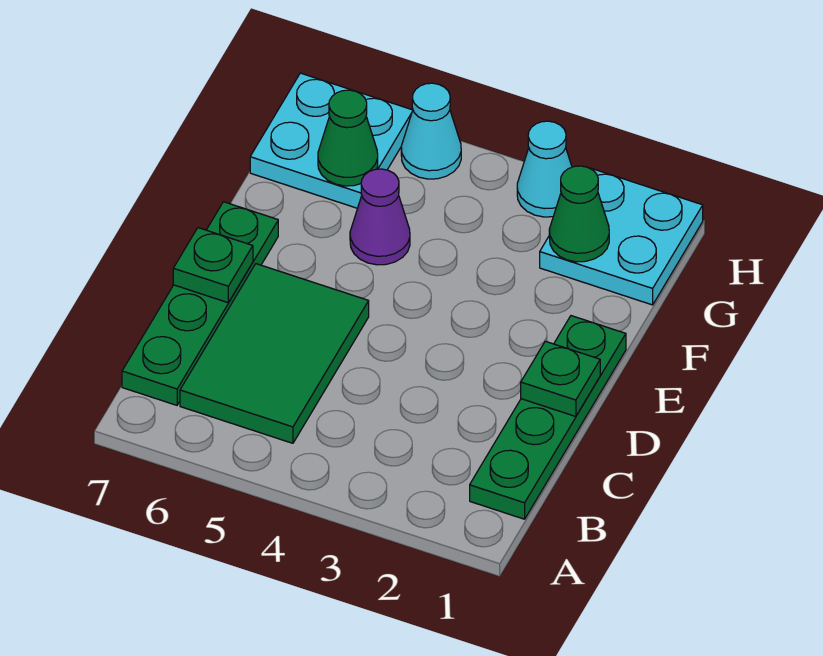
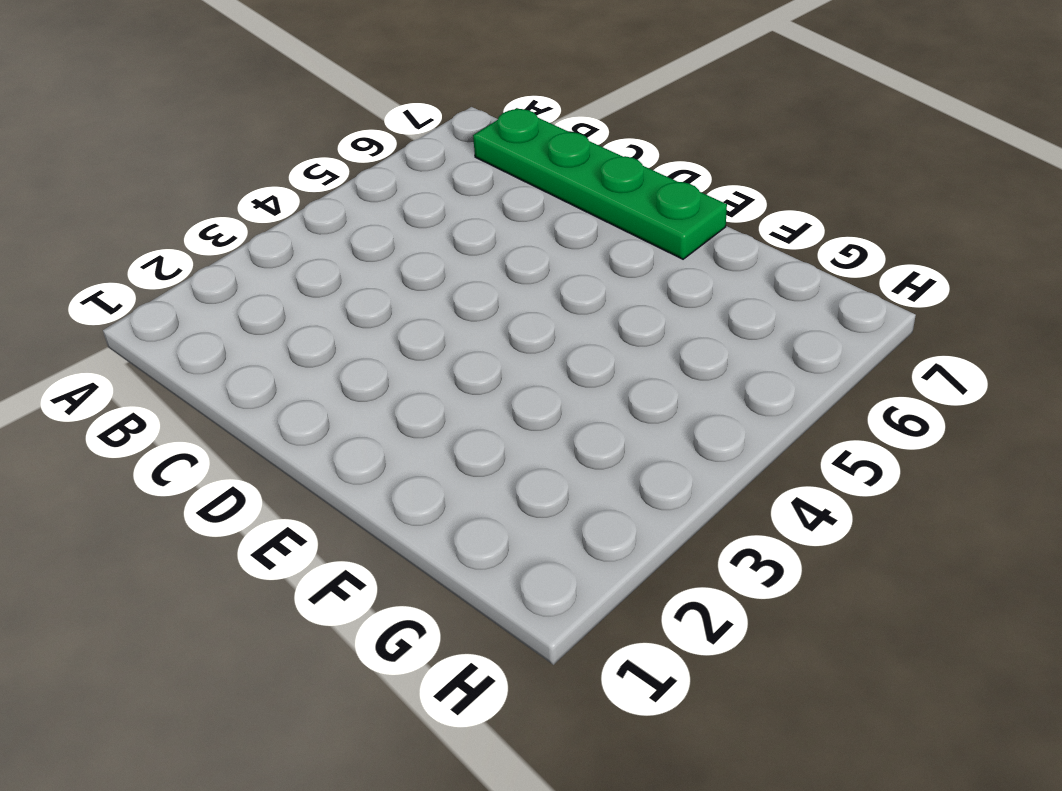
none -> green plate B1:E1 level 1
none -> green tile B5:D6 level 1
none -> purple cone F5 level 1

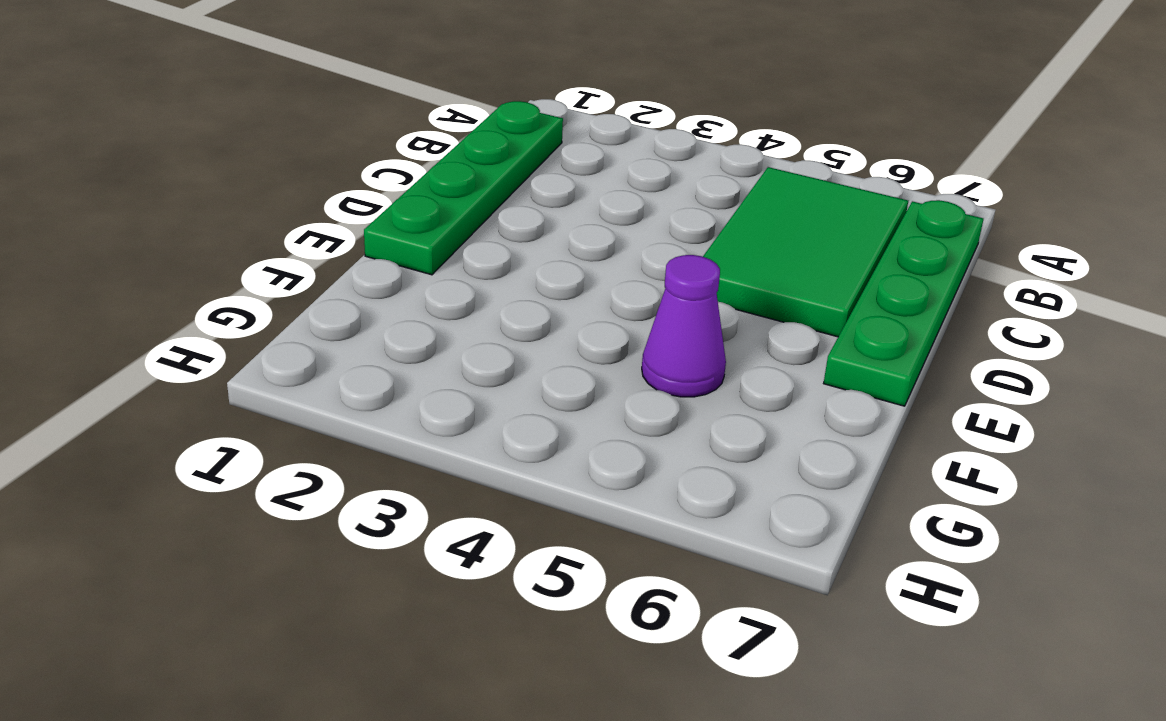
none -> cyan plate G1:H2 level 1
none -> cyan plate G6:H7 level 1
none -> cyan cone H3 level 1

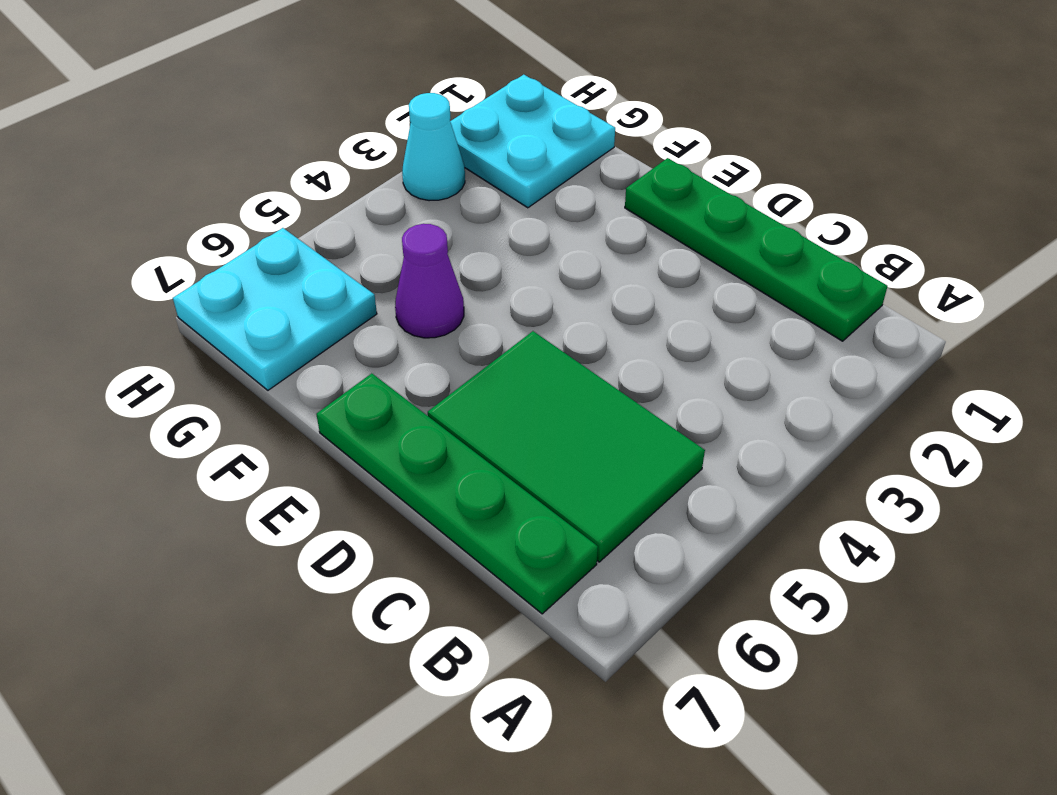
none -> cyan cone H5 level 1
none -> green plate D1 level 2
none -> green plate D7 level 2

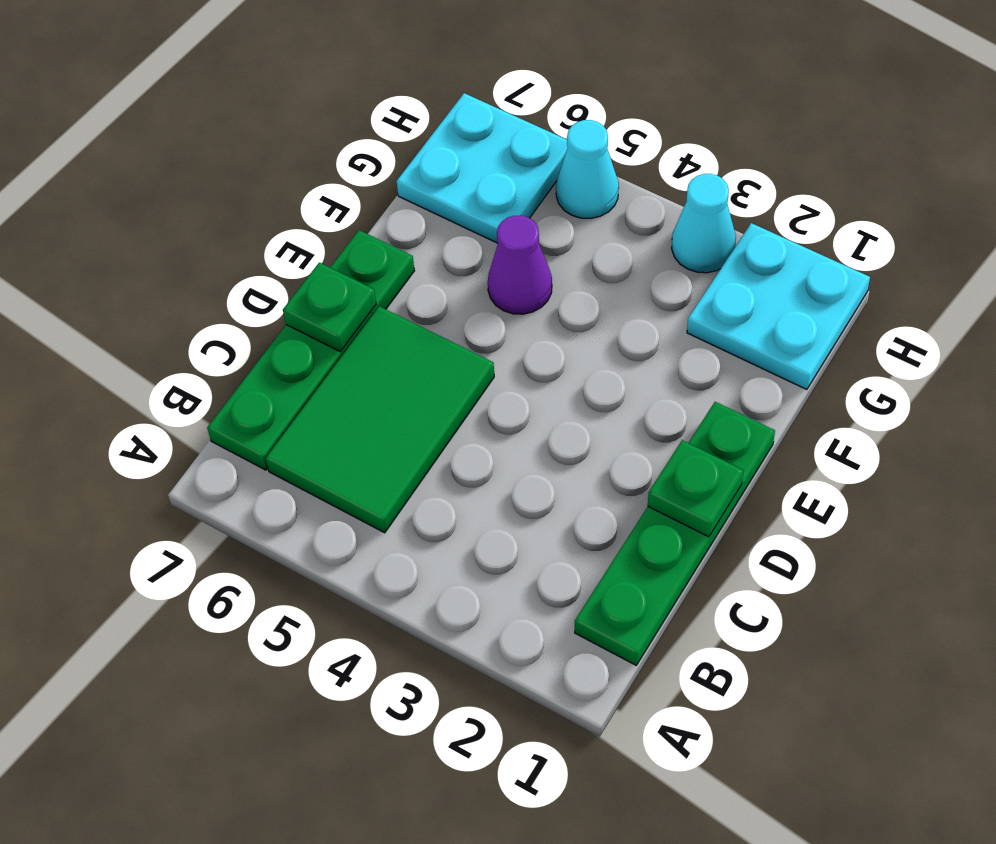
none -> green cone G2 level 2
none -> green cone G6 level 2

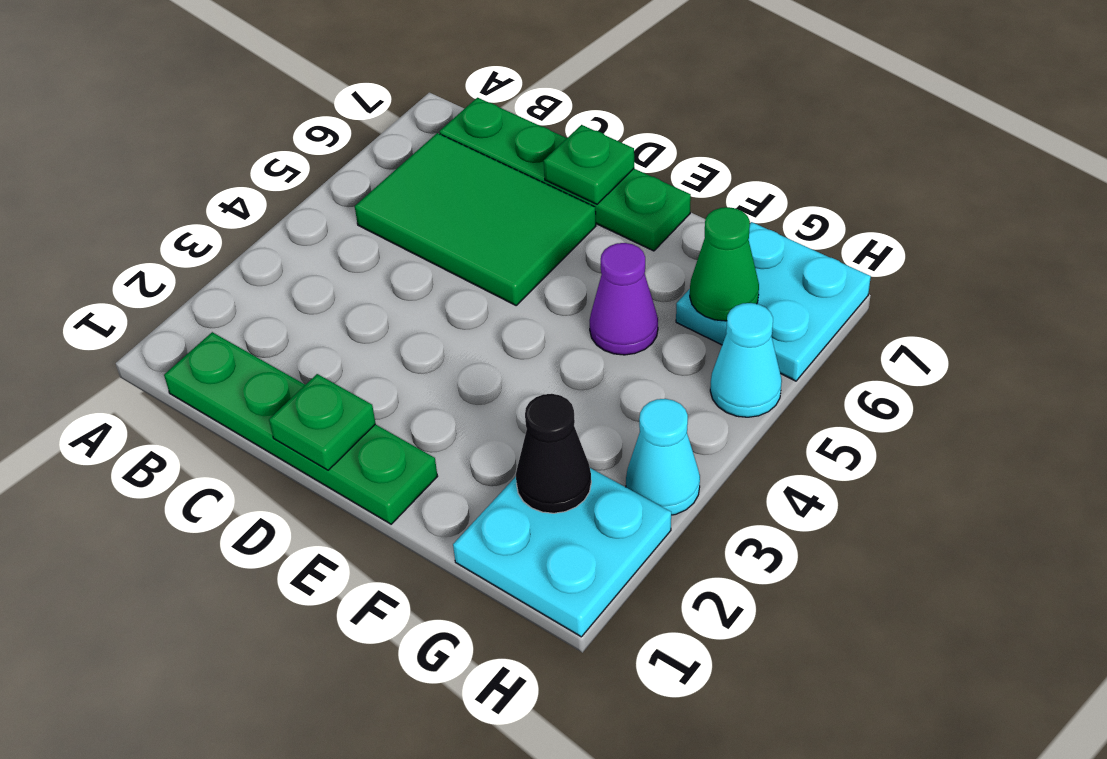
black cone G2 level 2 -> green cone G2 level 2

